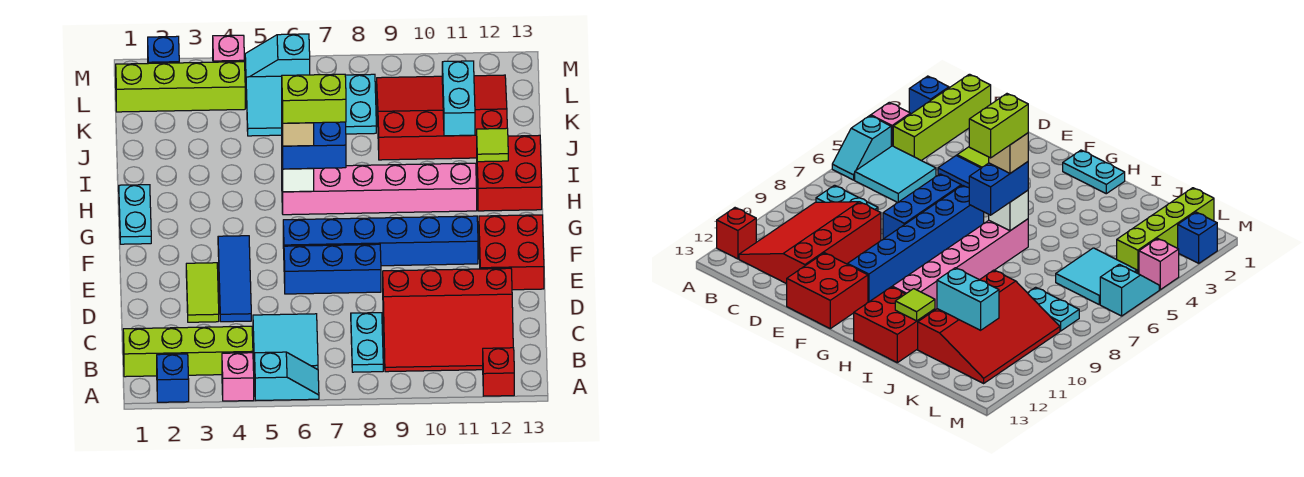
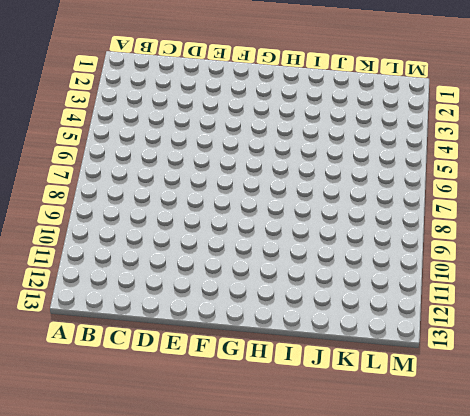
none -> blue brick A2 level 1
none -> pink brick A4 level 1
none -> cyan slope A5:A6 level 1 top 5

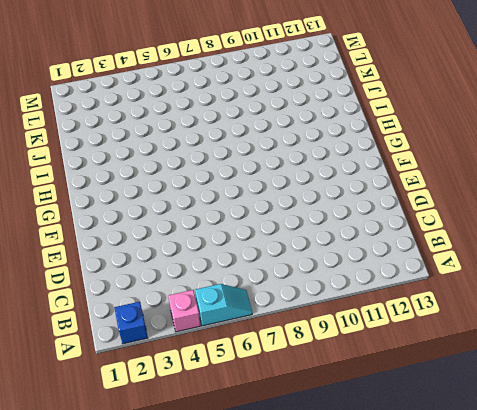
none -> red brick A12 level 1
none -> lime brick B1:B4 level 1
none -> cyan tile B5:C6 level 1

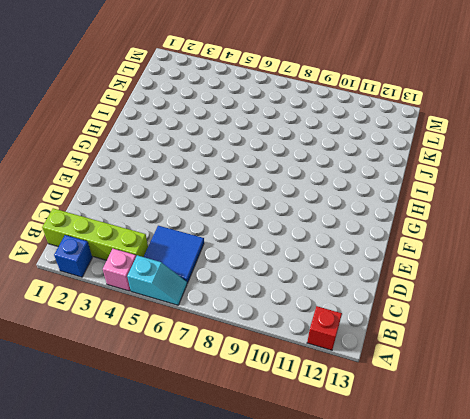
blue tile B5:C6 level 1 -> cyan tile B5:C6 level 1
none -> cyan plate B8:C8 level 1
none -> red slope B9:D12 level 1 top D
none -> lime tile D3:E3 level 1

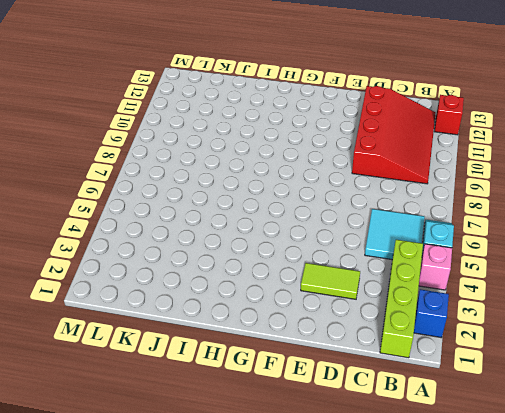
none -> cyan plate B8:C8 level 1
none -> blue tile D4:F4 level 1
none -> blue brick E6:E8 level 1

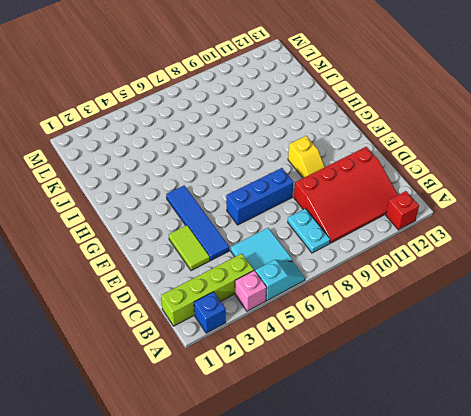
blue tile D4:G4 level 1 -> blue tile D4:F4 level 1
yellow slope E10:F10 level 1 top F -> blue brick F6:F11 level 1
none -> red brick E12:F13 level 1
none -> cyan plate G1:H1 level 1
none -> pink brick H6:H11 level 1

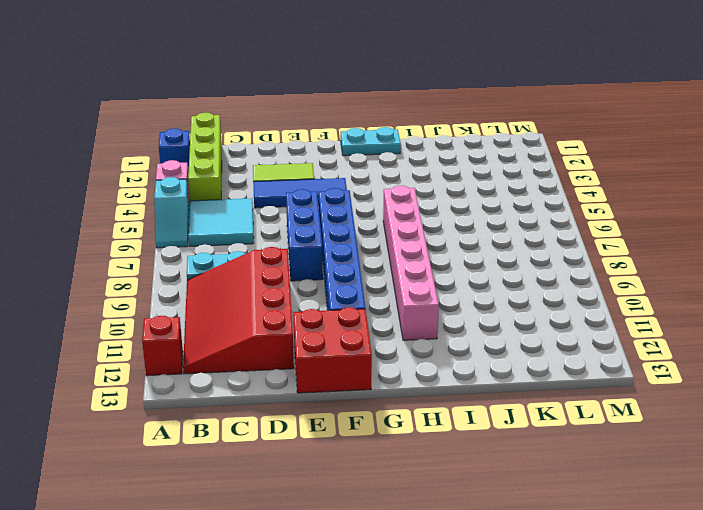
none -> red brick H12:I13 level 1
none -> red slope J9:L12 level 1 top J
none -> cyan tile K5:L6 level 1

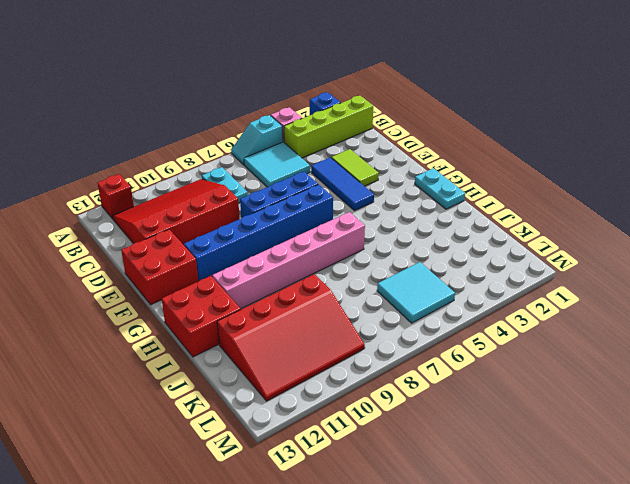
none -> cyan plate K8:L8 level 1
none -> lime brick L1:L4 level 1
none -> blue brick M2 level 1

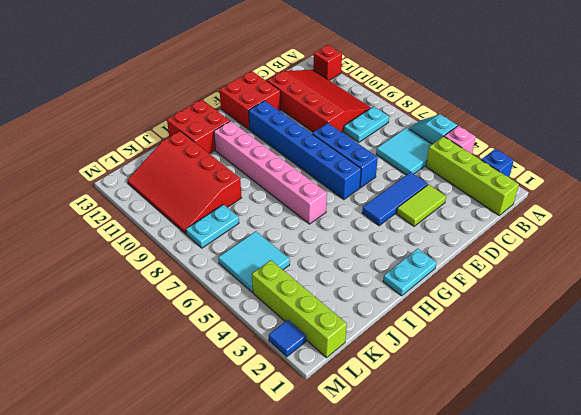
blue tile M2 level 1 -> blue brick M2 level 1
none -> pink brick M4 level 1
none -> cyan slope M5:M6 level 1 top 6
none -> white brick H6 level 2

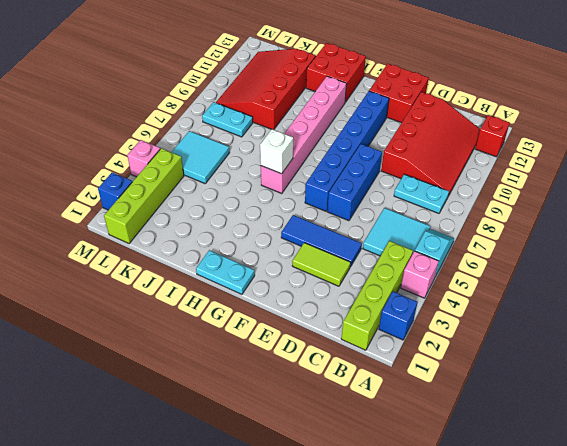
none -> cyan slope M5:M6 level 1 top 6
none -> lime tile I12 level 2
none -> cyan brick J11:K11 level 2

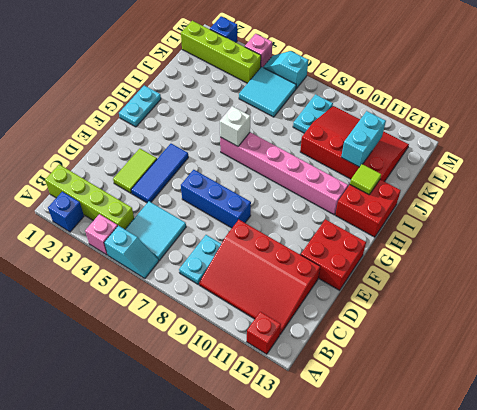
none -> blue brick F6:F11 level 1
none -> blue brick H6:H7 level 3
none -> tan brick H6 level 4

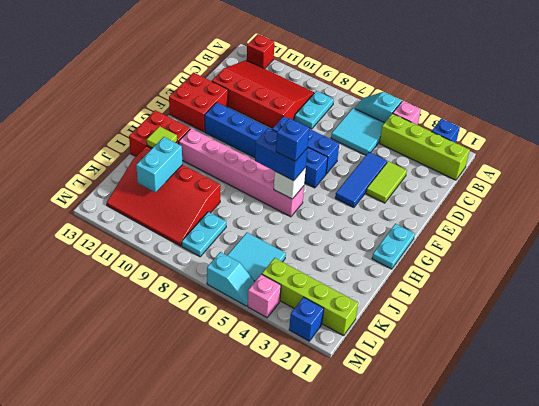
blue brick H6 level 4 -> tan brick H6 level 4
none -> lime brick H6:H7 level 5

